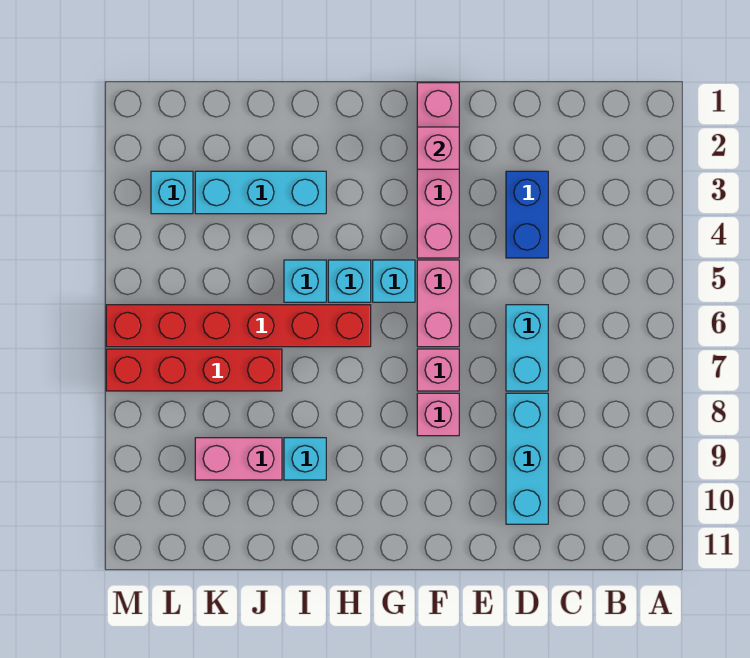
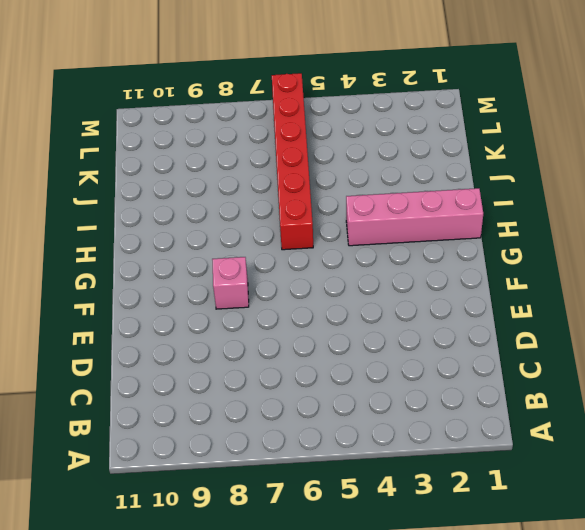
pink brick H1:H4 level 1 -> pink brick F1:F4 level 1
none -> blue brick D3:D4 level 1
none -> cyan brick D6:D7 level 1
none -> cyan brick D8:D10 level 1

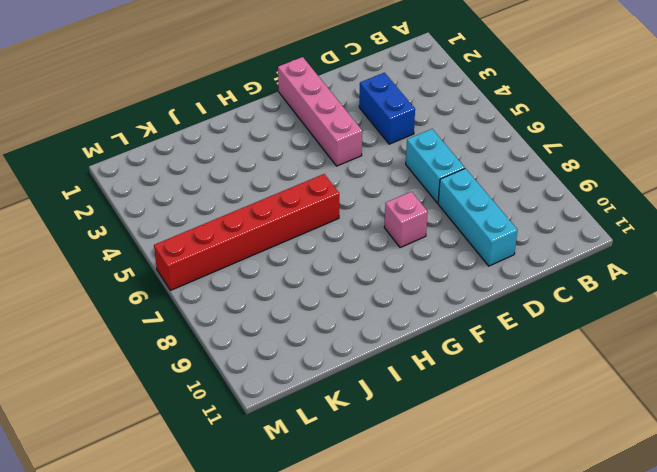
none -> pink brick F5:F6 level 1
none -> pink brick F7 level 1
none -> cyan brick G5 level 1

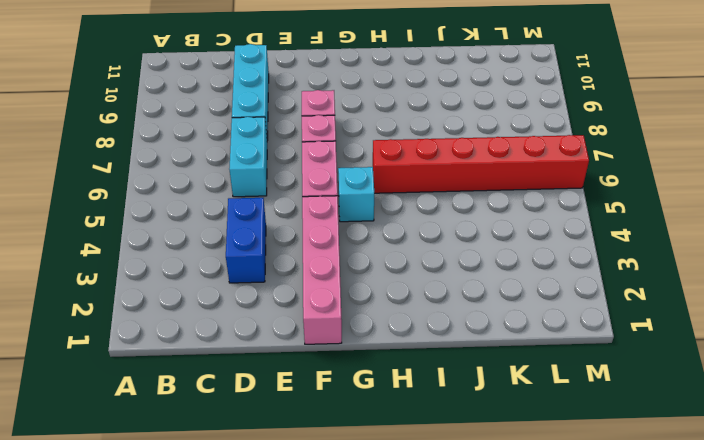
none -> cyan brick H5 level 1
none -> cyan brick I3:K3 level 1
none -> cyan brick I5 level 1

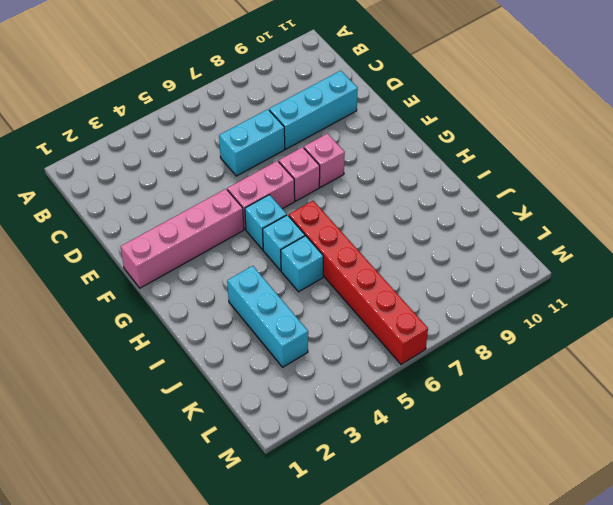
none -> blue brick D3:D4 level 1
none -> cyan brick I9 level 1
none -> red brick J7:M7 level 1

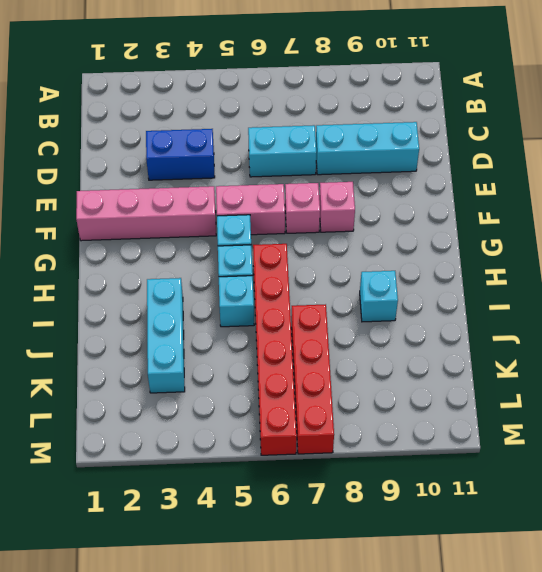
none -> pink brick J9:K9 level 1
none -> cyan brick L3 level 1
none -> pink brick F2 level 2

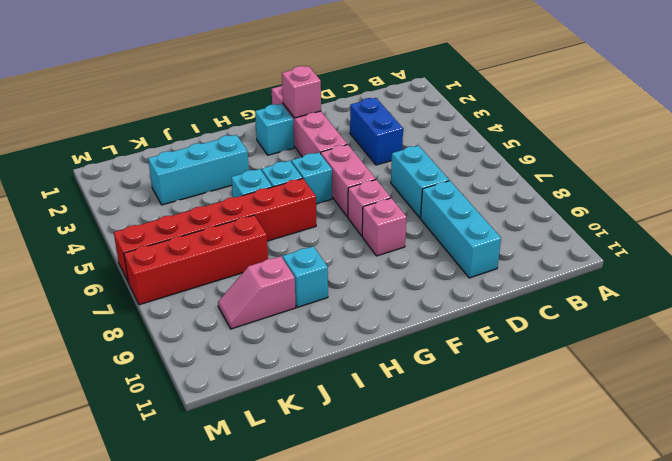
cyan brick G2 level 1 -> cyan brick L3 level 1
pink slope J9:K9 level 1 top J -> pink brick J9:K9 level 1

